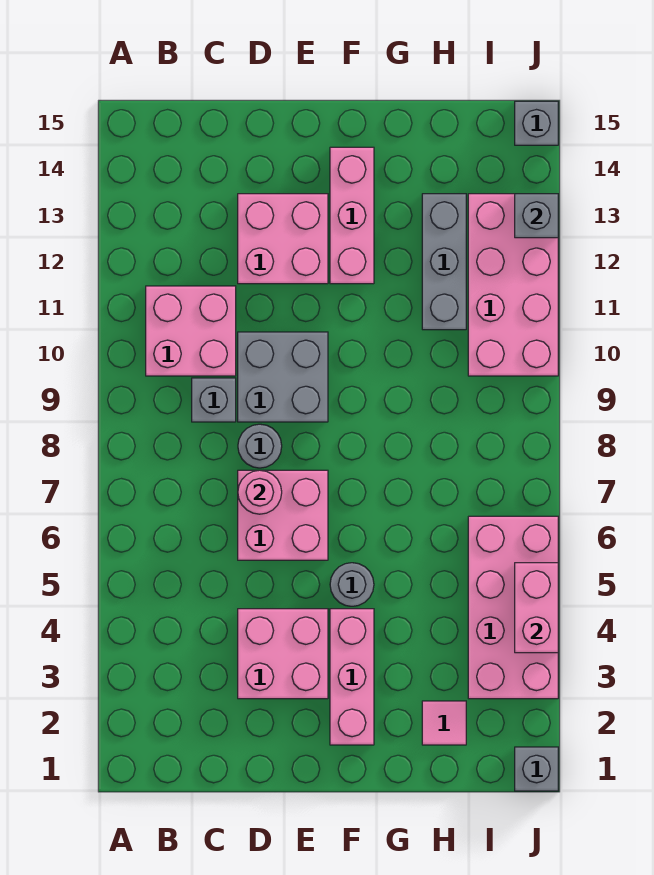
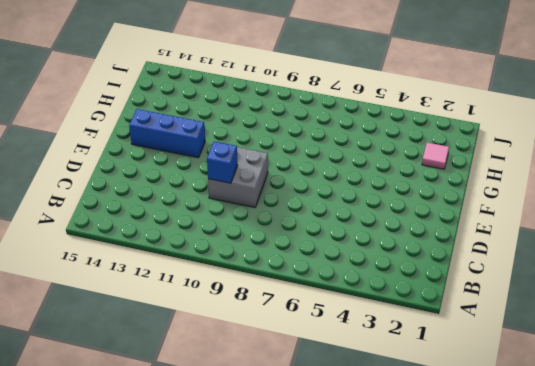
blue brick D10 level 2 -> none
blue brick F12:F14 level 1 -> pink brick F12:F14 level 1
none -> pink brick B10:C11 level 1
none -> grey brick C9 level 1
none -> pink brick D3:E4 level 1

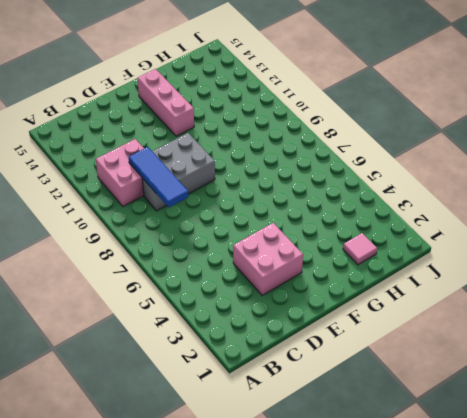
blue tile C8:C10 level 2 -> none
none -> pink brick D6:E7 level 1
none -> grey round brick D8 level 1
none -> pink brick D12:E13 level 1

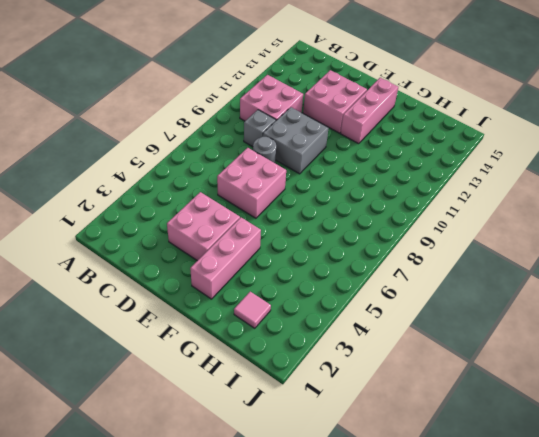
none -> grey round brick F5 level 1
none -> grey brick H11:H13 level 1
none -> pink brick I3:J6 level 1

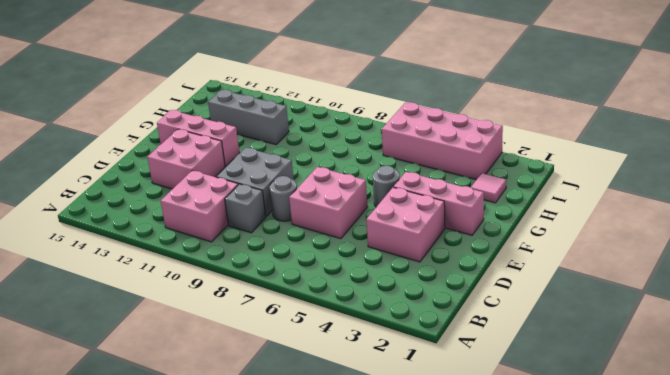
none -> pink brick I10:J13 level 1
none -> grey brick J1 level 1
none -> grey brick J15 level 1

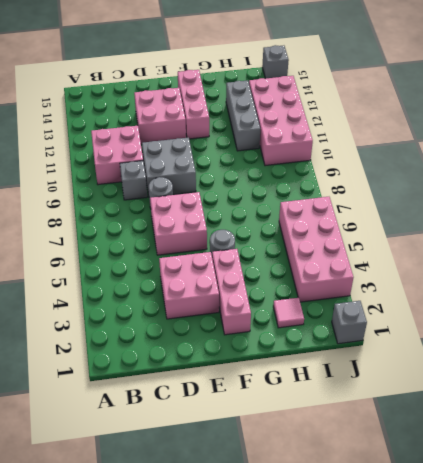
none -> pink round brick D7 level 2
none -> pink brick J4:J5 level 2
none -> grey brick J13 level 2

